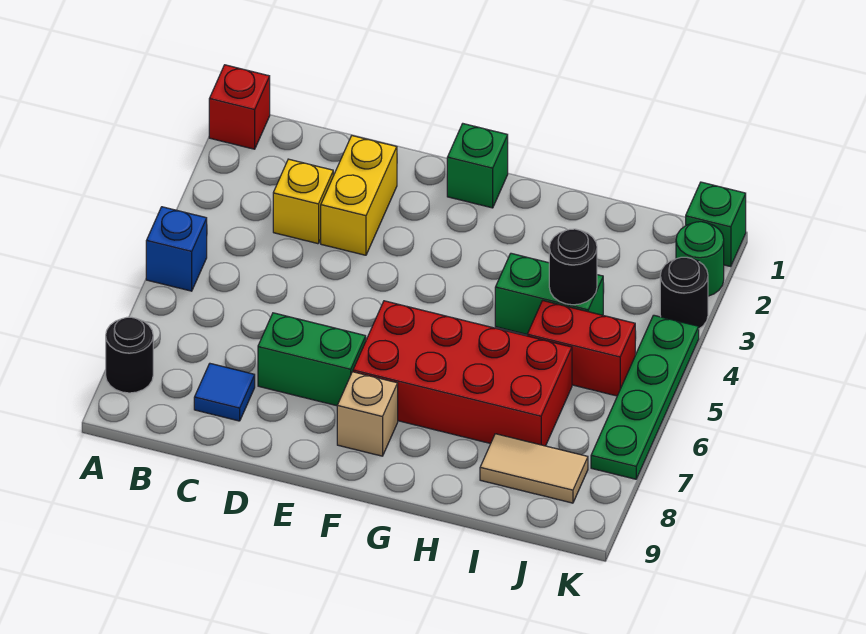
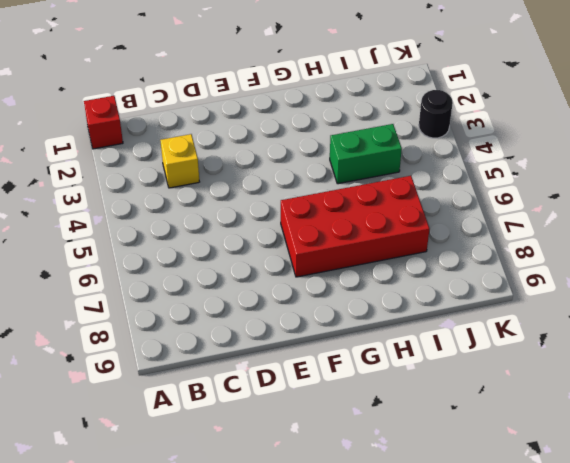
none -> blue brick A5 level 1
none -> black round brick A8 level 1
none -> blue tile C8 level 1

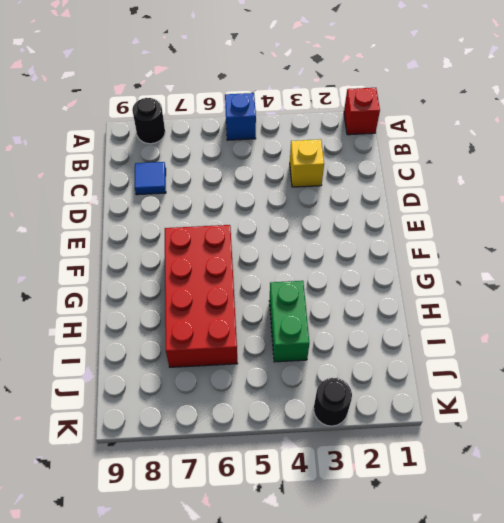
none -> yellow brick D2:D3 level 1
none -> green brick D7:E7 level 1
none -> green brick F1 level 1

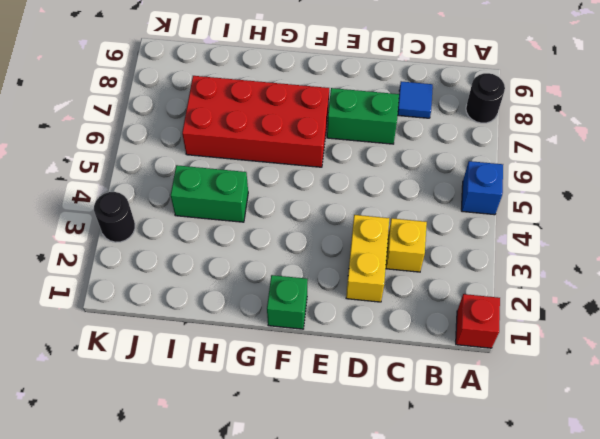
none -> tan brick F8 level 1
none -> red brick I5:J5 level 1
none -> tan tile I8:J8 level 1

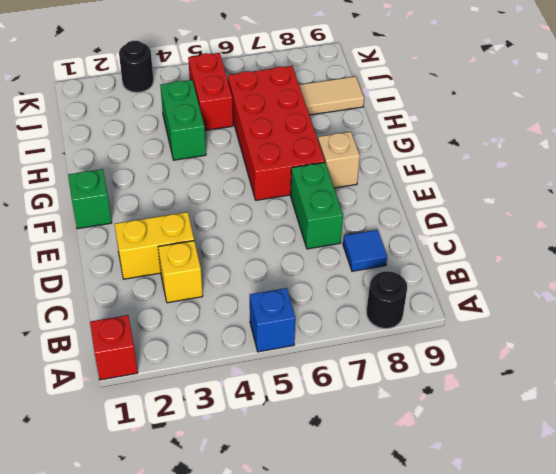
tan tile I8:I9 level 1 -> tan tile I8:J8 level 1
none -> green brick K1 level 1
none -> green round brick K2 level 1
none -> green plate K4:K7 level 1

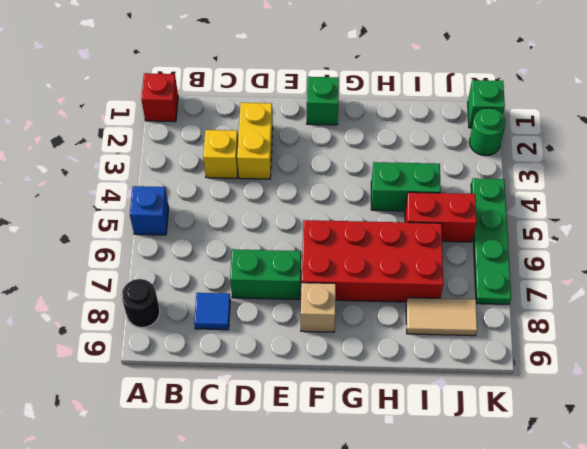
none -> black round brick K3 level 1
none -> black round brick I4 level 2

